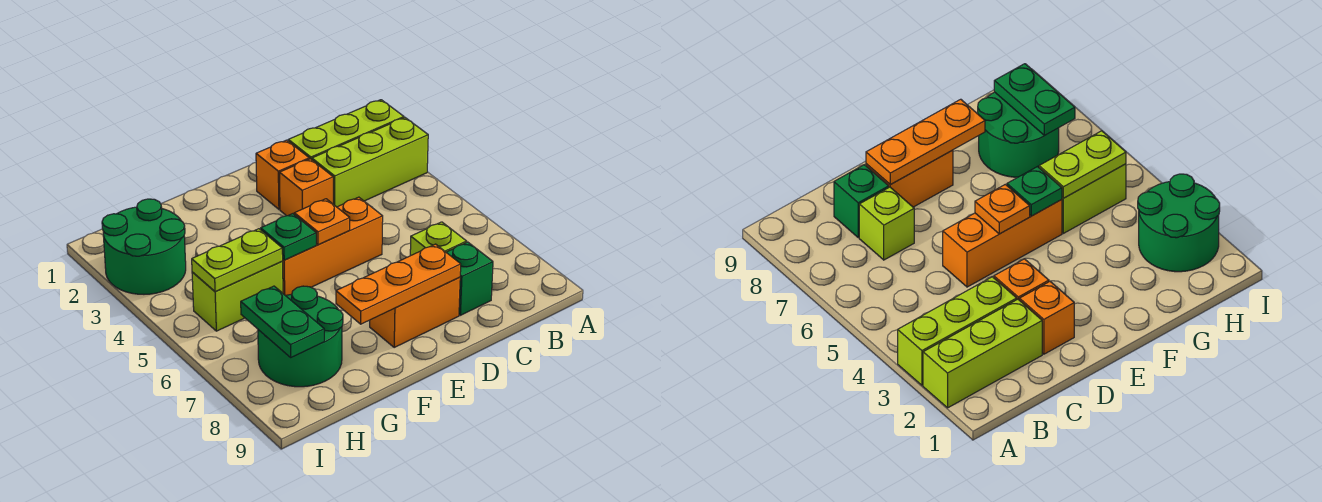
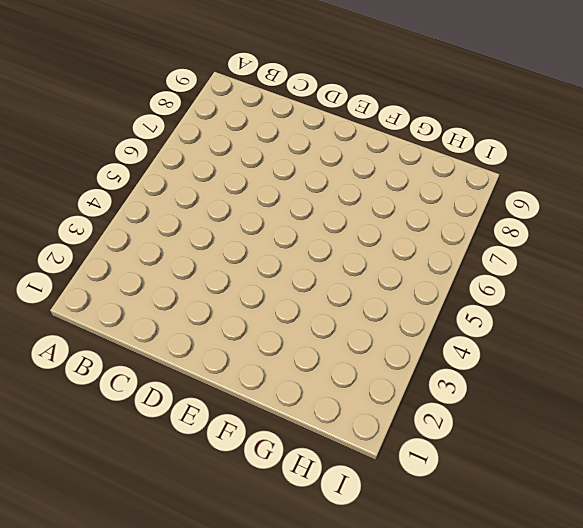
none -> lime brick A2:C2 level 1
none -> lime brick A3:C3 level 1
none -> lime brick C7 level 1

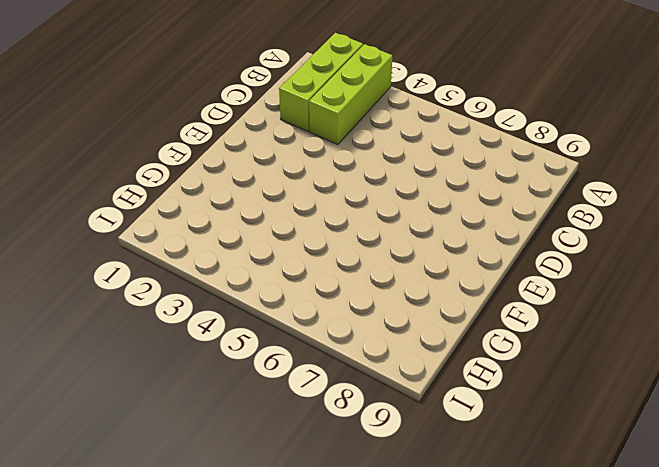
none -> lime brick C7 level 1
none -> green brick C8 level 1
none -> orange brick D2 level 1

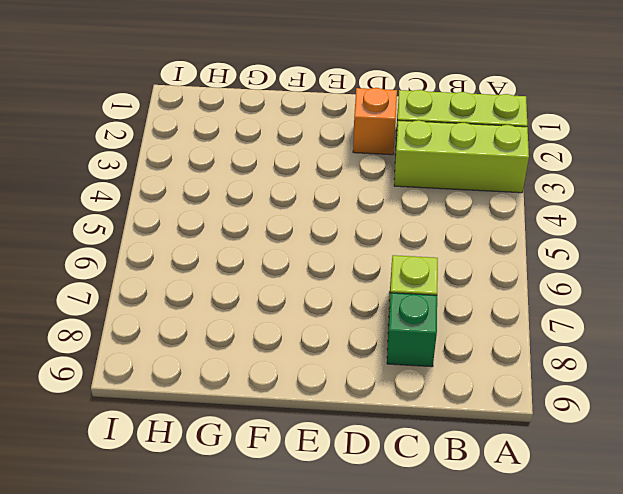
none -> orange brick D3 level 1
none -> orange brick D5:F5 level 1
none -> orange brick D8:E8 level 1

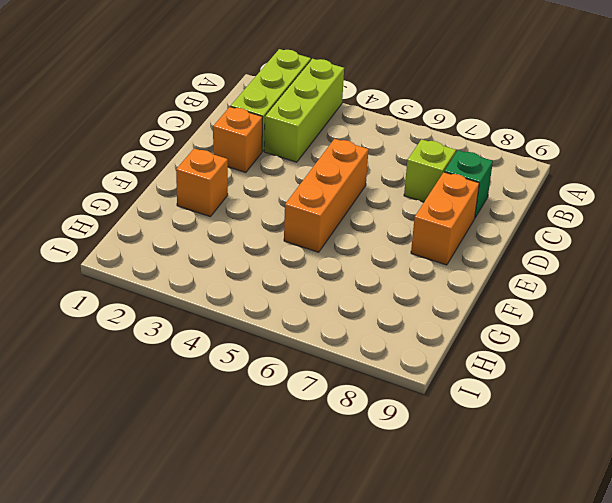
orange brick F2 level 1 -> orange brick D3 level 1
none -> lime brick G5:H5 level 1
none -> green round brick G7:H8 level 1
none -> green round brick H2:I3 level 1

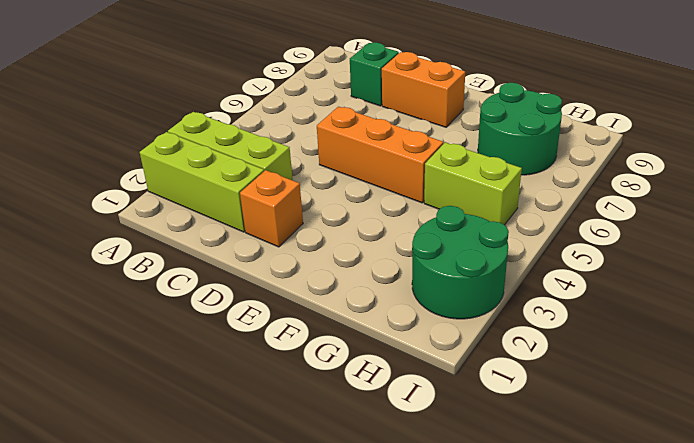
none -> lime brick C7 level 1
none -> orange brick D3 level 1
none -> orange plate D8:F8 level 2

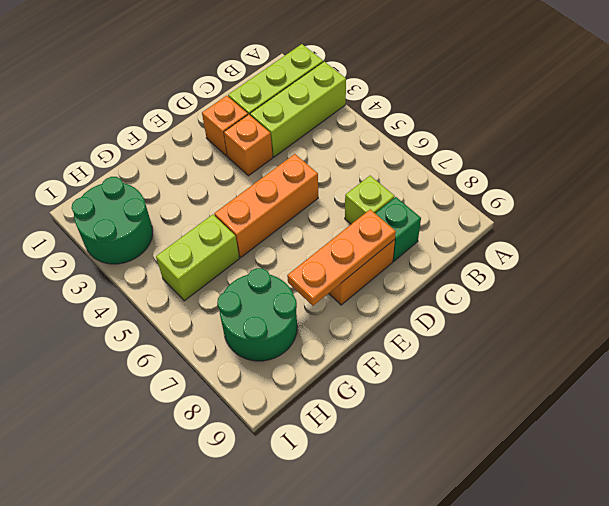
none -> orange plate E5 level 2
none -> green plate F5 level 2
none -> lime plate G5:H5 level 2

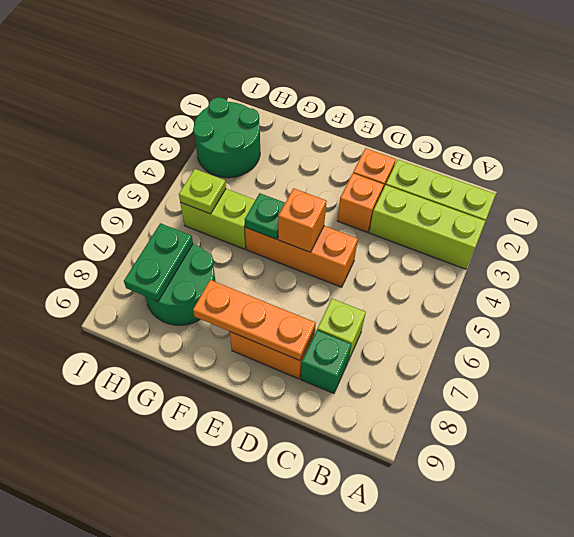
orange brick E5 level 2 -> orange plate E5 level 2
lime plate H5 level 2 -> lime plate G5:H5 level 2

